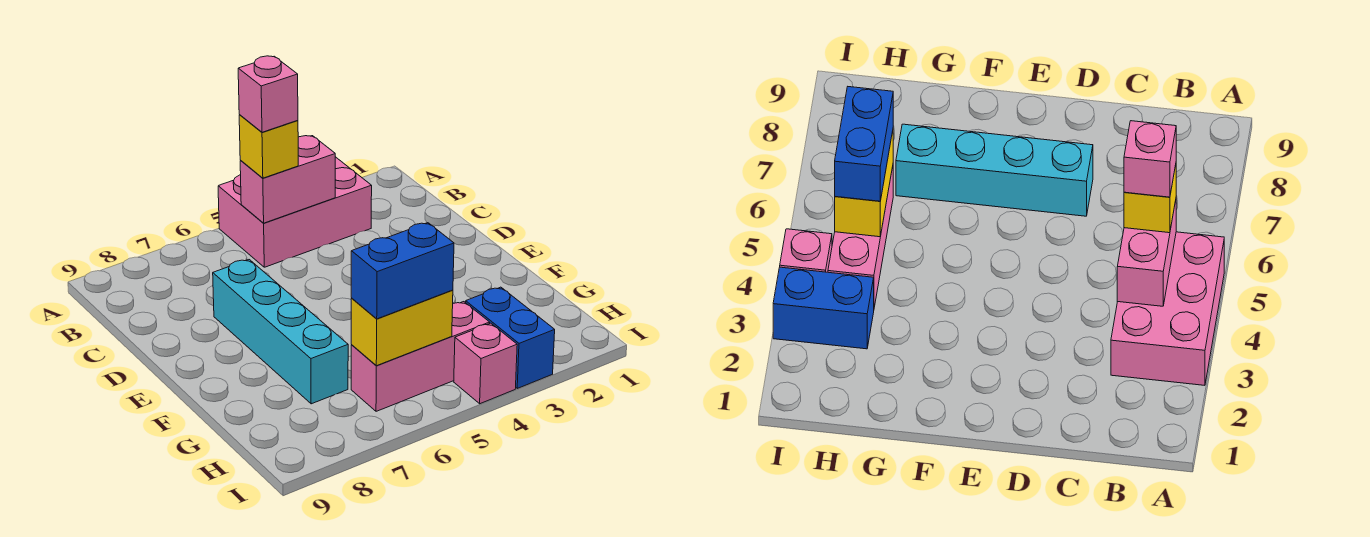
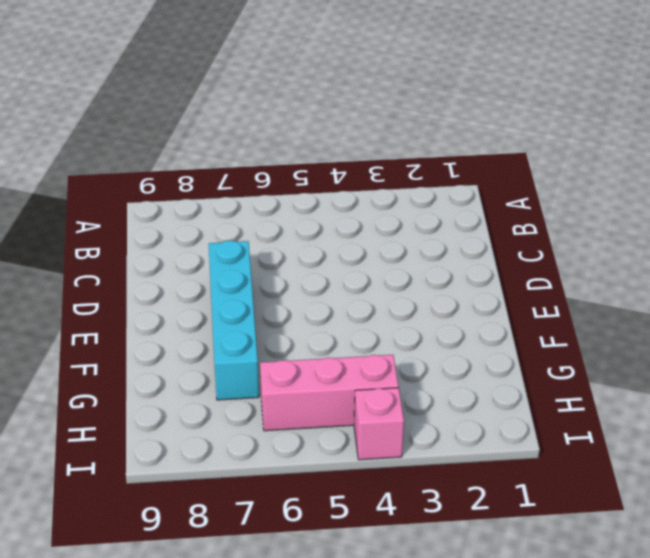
none -> pink brick A3:B5 level 1
none -> blue brick H3:I3 level 1

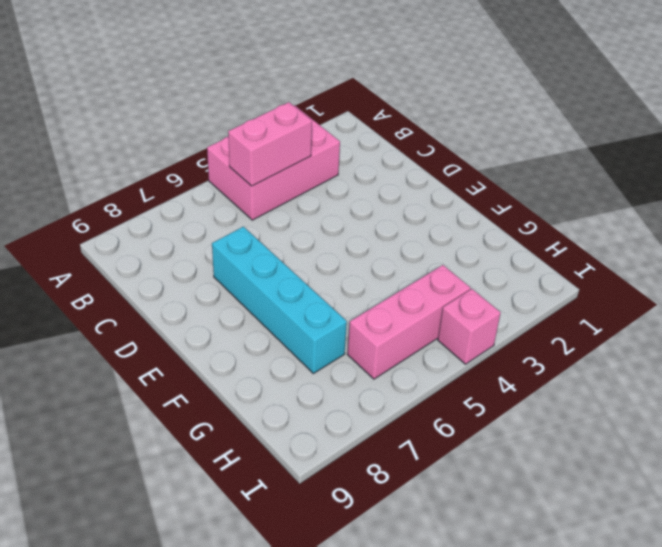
none -> blue brick H3:I3 level 1
none -> yellow brick H5:H6 level 2

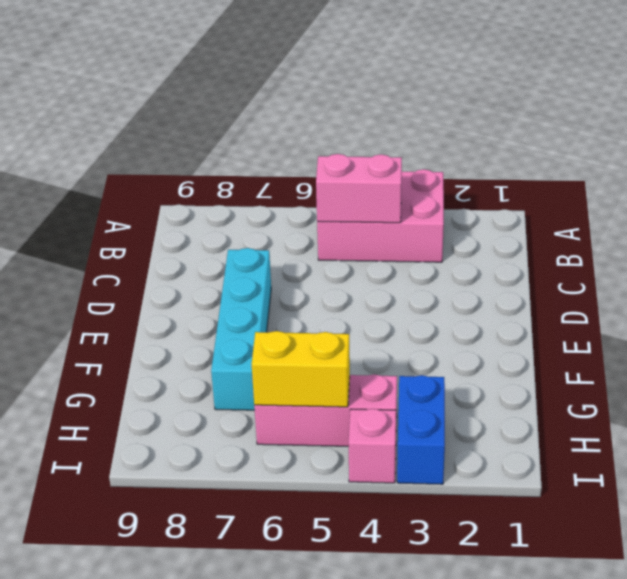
none -> yellow brick B5 level 3
none -> blue brick H5:H6 level 3

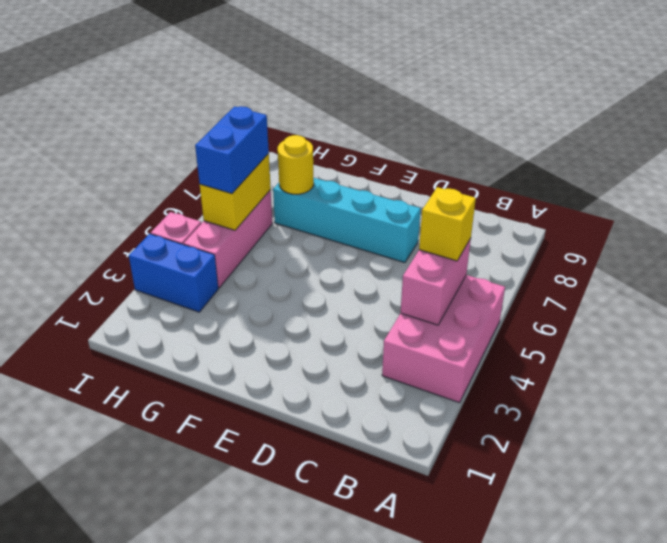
yellow round brick G7 level 2 -> none
none -> pink brick B5 level 4

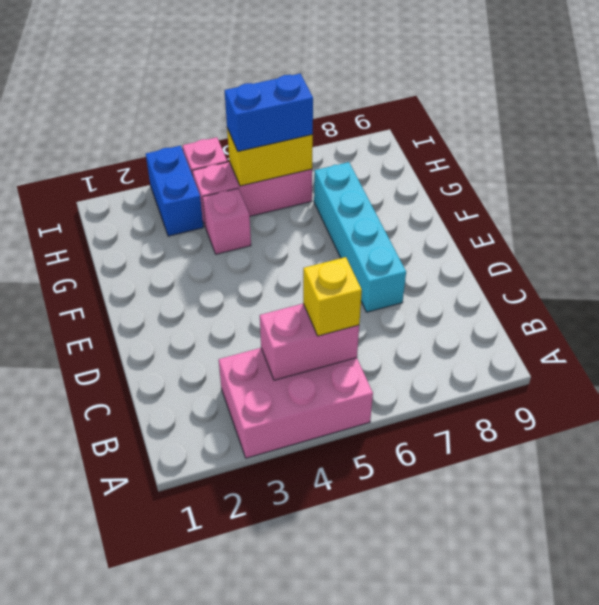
pink brick G4 level 1 -> pink brick B5 level 4

